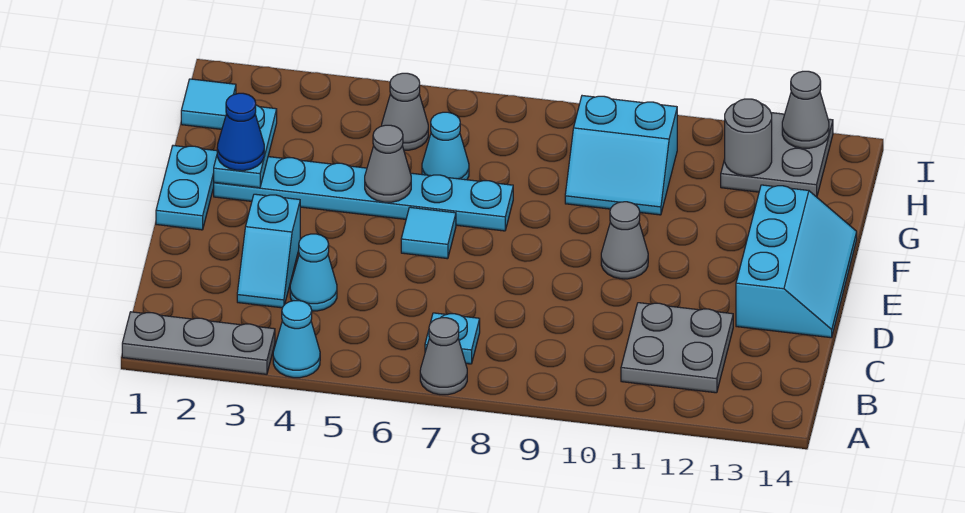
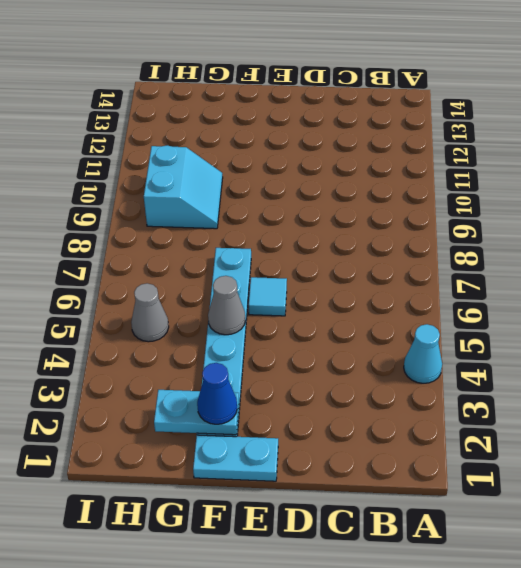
none -> grey plate A1:A3 level 1
none -> grey cone A7 level 1
none -> cyan plate B7 level 1

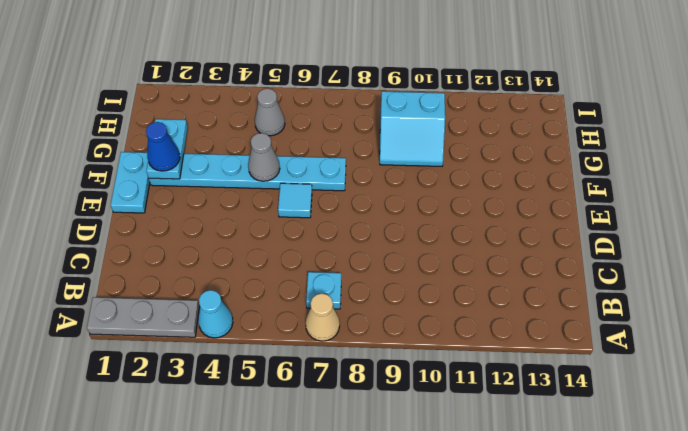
tan cone A7 level 1 -> grey cone A7 level 1
none -> grey plate B11:C12 level 1
none -> cyan slope C3:D3 level 1 top D
none -> cyan cone C4 level 1

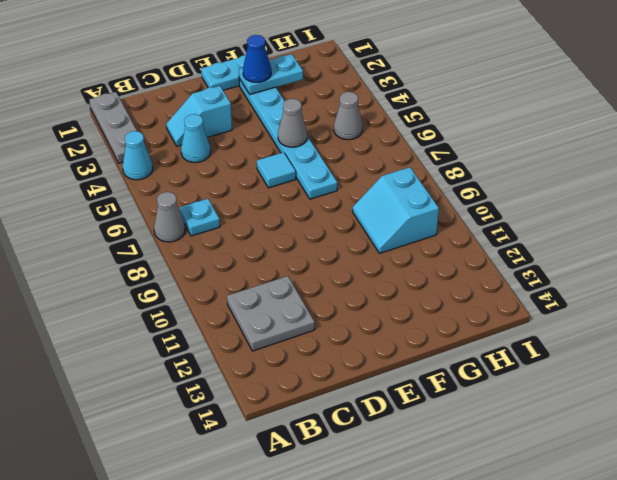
none -> cyan slope D13:F14 level 1 top 13
none -> grey cone E10 level 1
none -> cyan cone G6 level 1

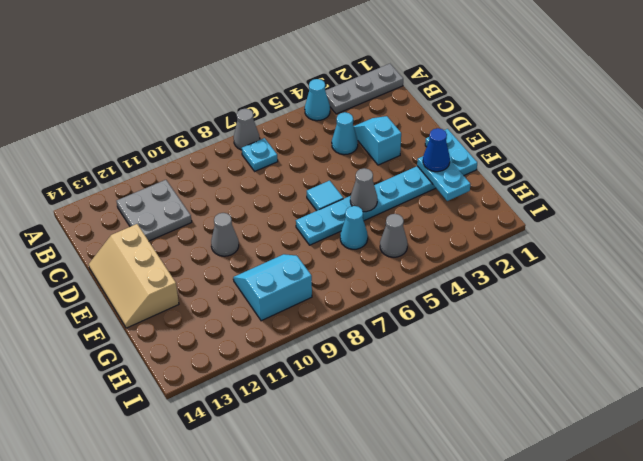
tan slope D13:F14 level 1 top 13 -> cyan slope D13:F14 level 1 top 13
none -> cyan tile H1 level 1
none -> grey plate H12:I13 level 1
none -> grey round brick H12 level 2

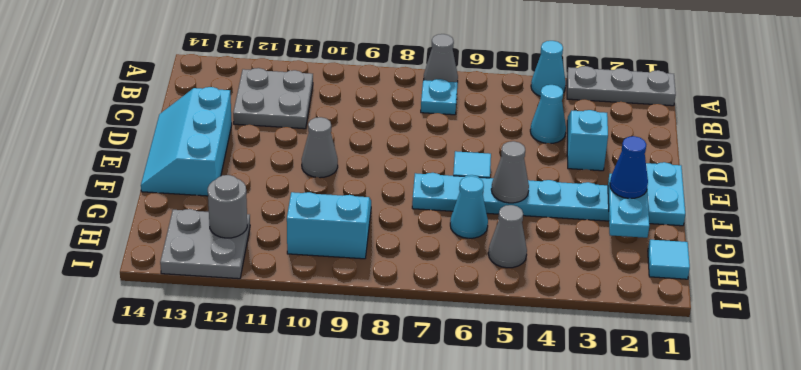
none -> grey cone I13 level 2

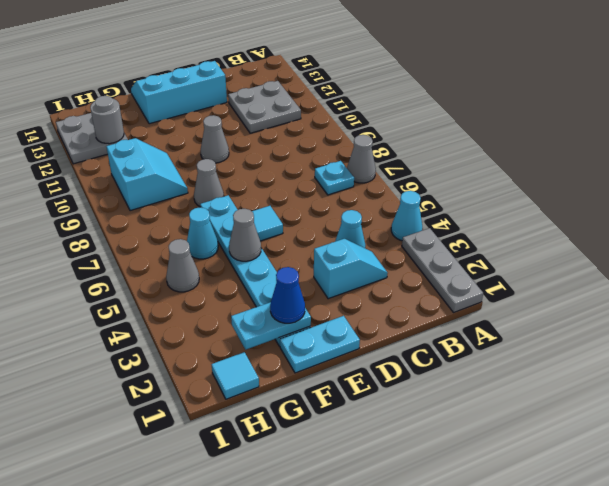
grey cone F8 level 1 -> grey cone I13 level 2

